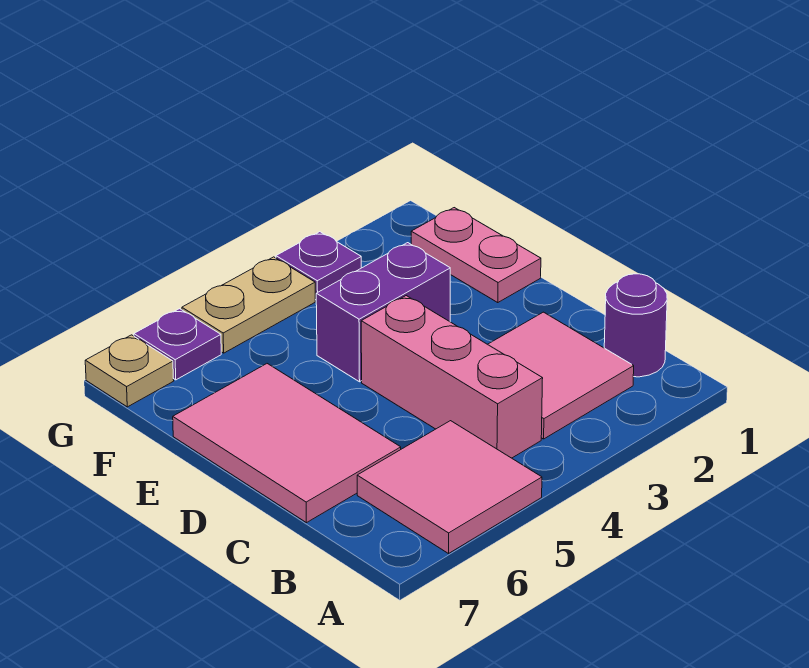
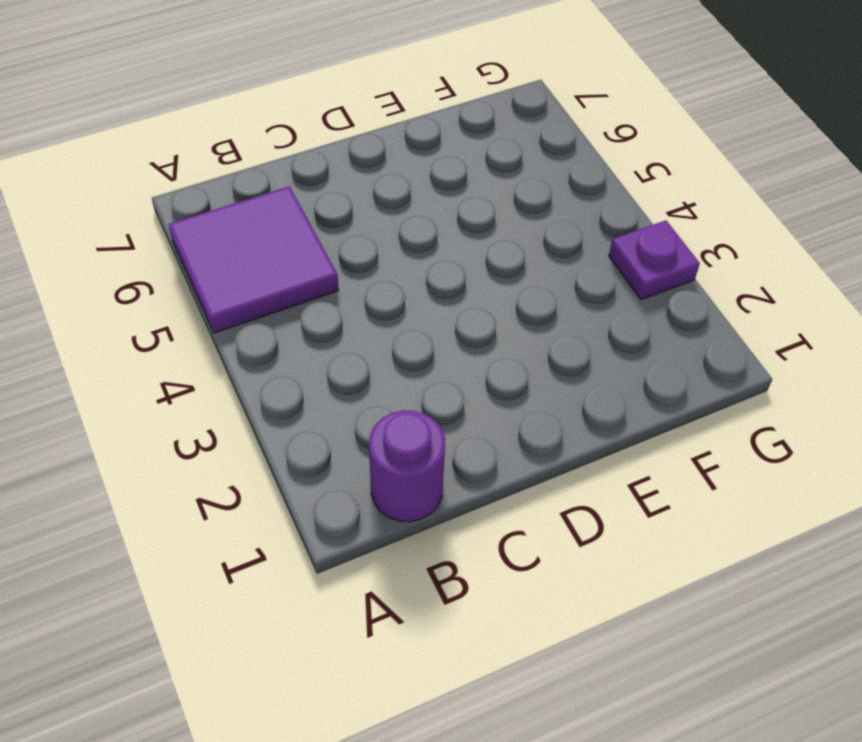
purple tile A5:B6 level 1 -> pink tile A5:B6 level 1
none -> pink tile B2:C3 level 1
none -> pink brick B4:D4 level 1

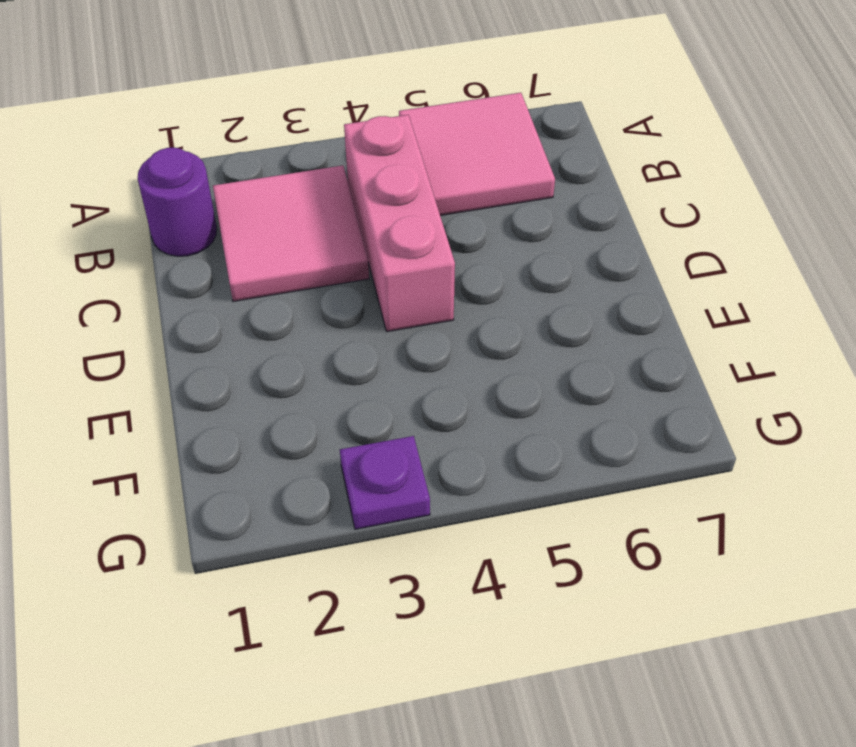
none -> pink tile C6:E7 level 1
none -> pink plate E1:F1 level 1

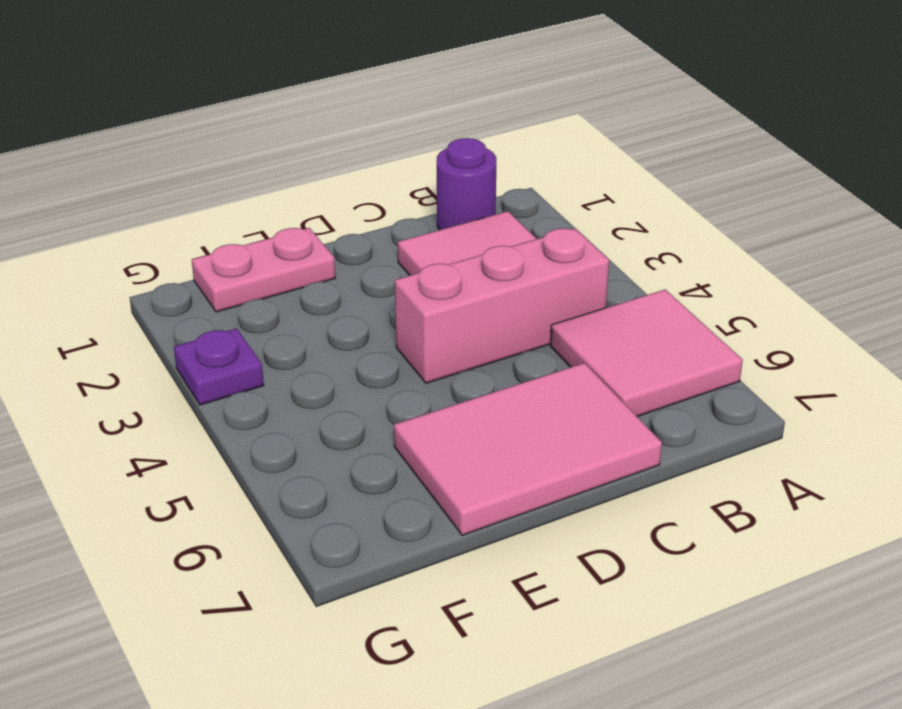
none -> purple brick E3:E4 level 1
none -> tan plate G4:G5 level 1

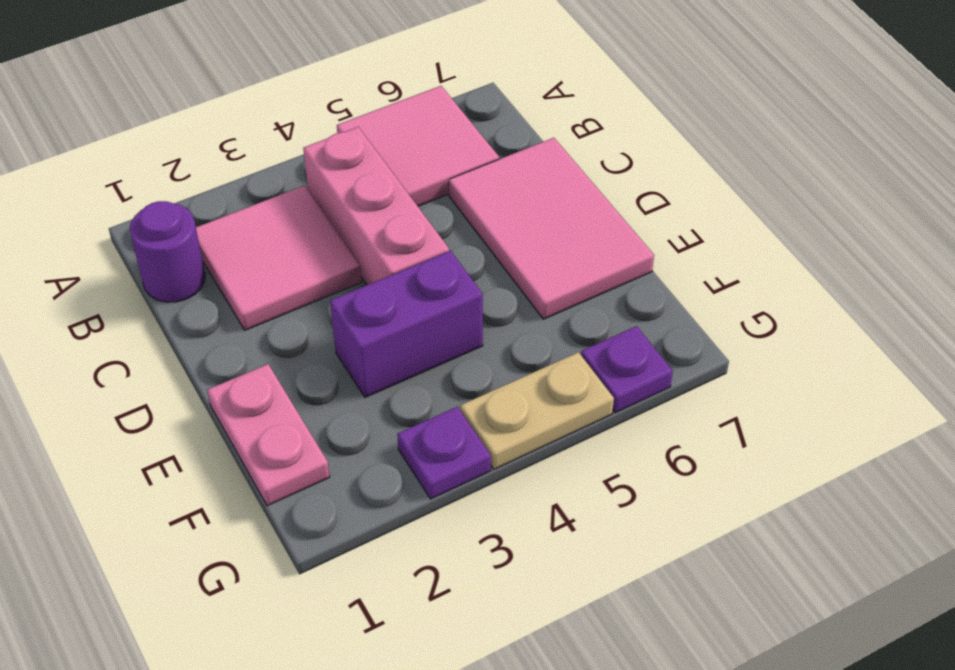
none -> tan plate G7 level 1

